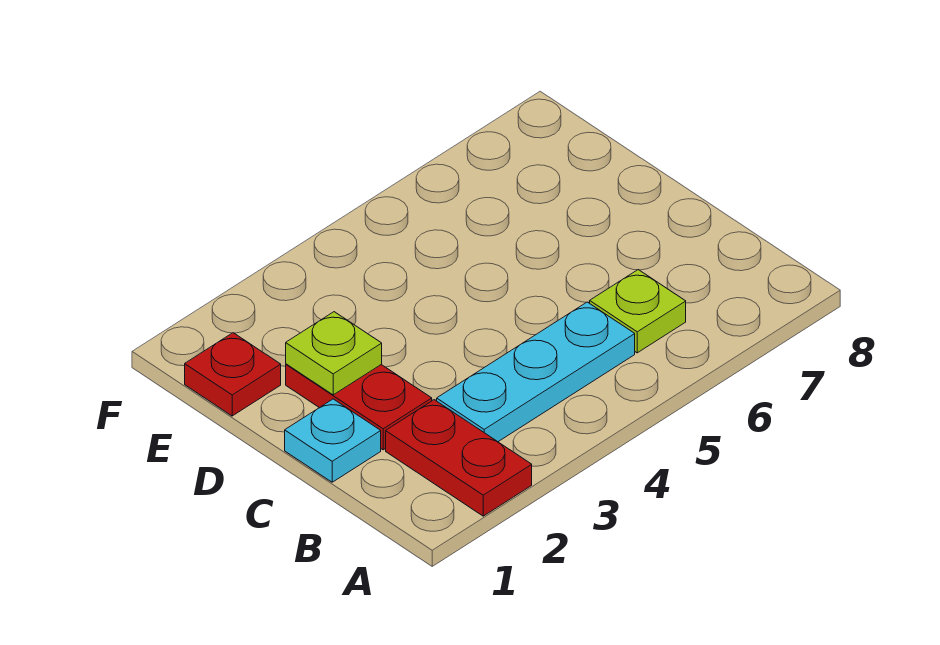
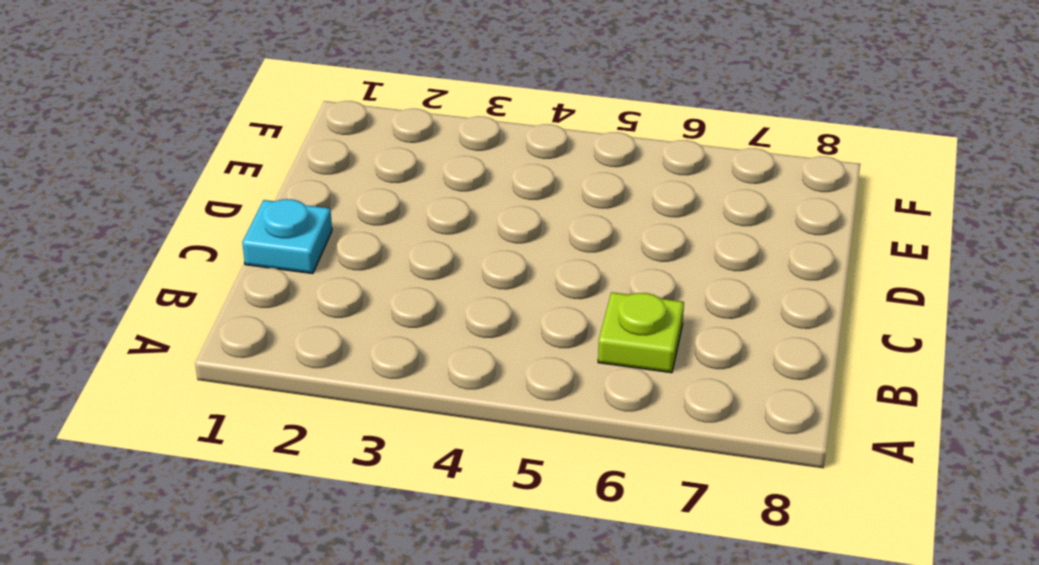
none -> red plate A2:B2 level 1
none -> cyan plate B3:B5 level 1

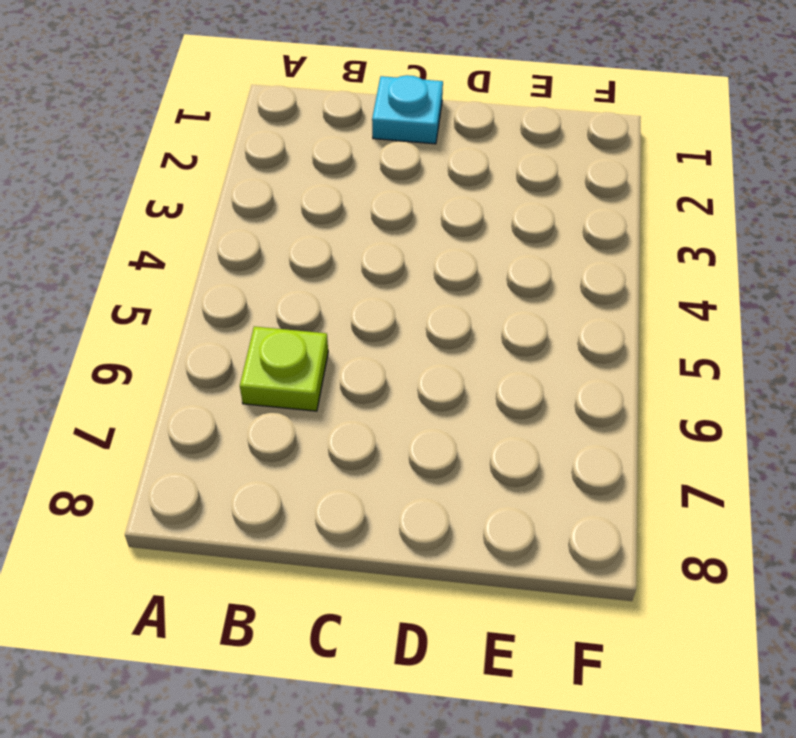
none -> red plate A2:B2 level 1
none -> cyan plate B3:B5 level 1

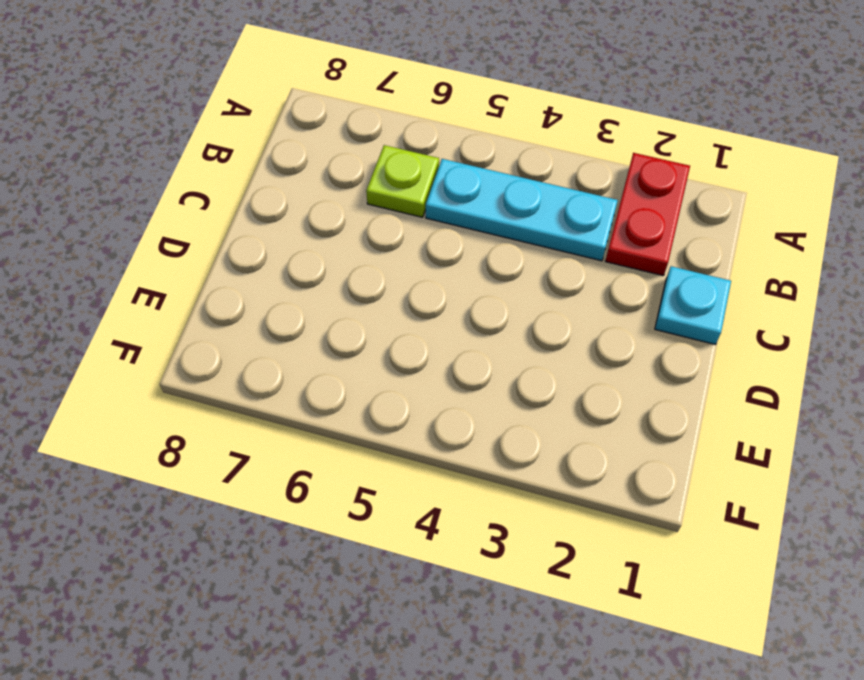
none -> red plate C2:D2 level 1
none -> red plate E1 level 1

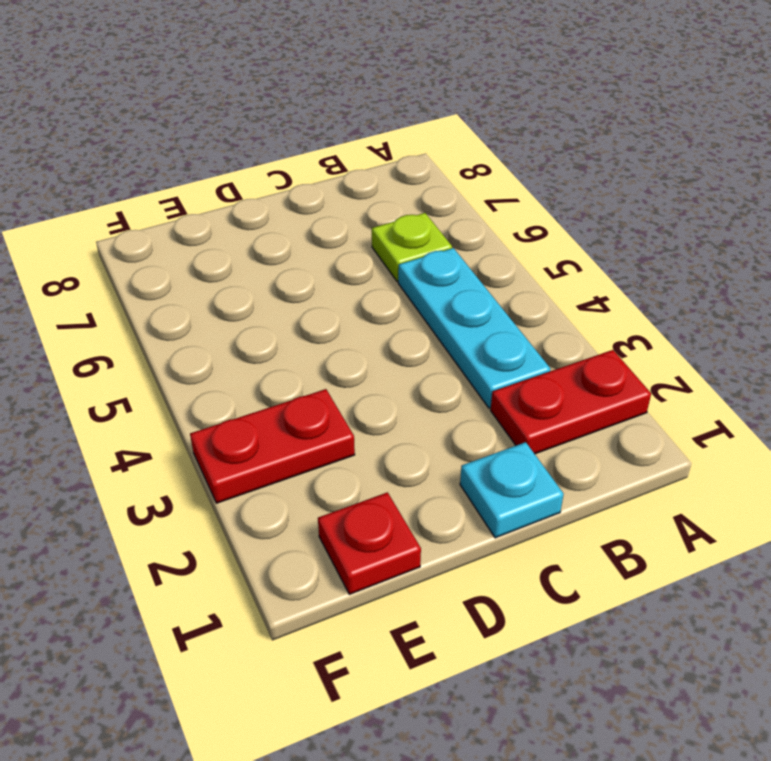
red plate E3:F3 level 1 -> red plate C2:D2 level 1
none -> lime plate D2 level 2

